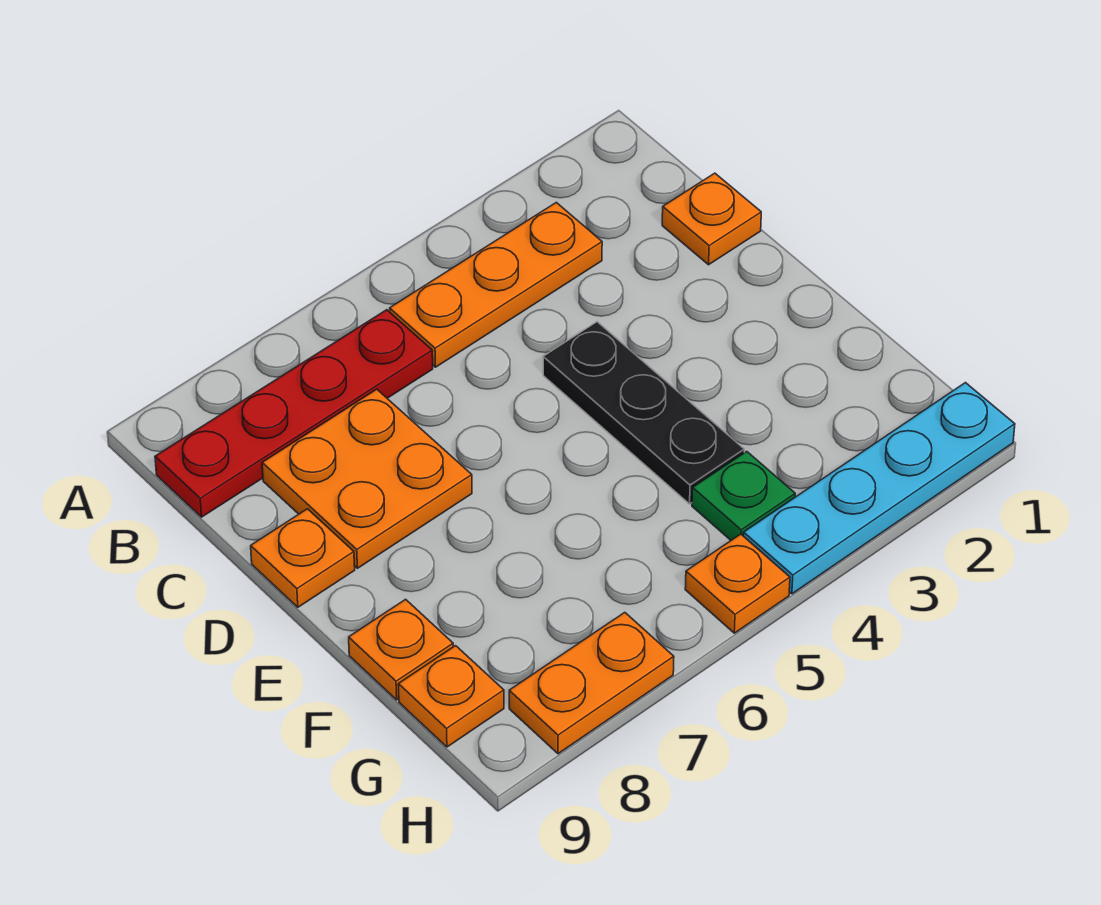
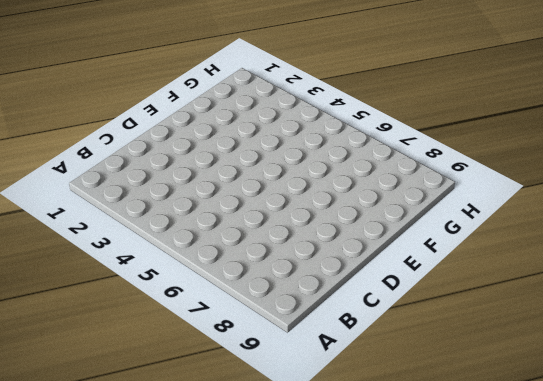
none -> orange plate B3:B5 level 1
none -> red plate B6:B9 level 1
none -> orange plate C1 level 1

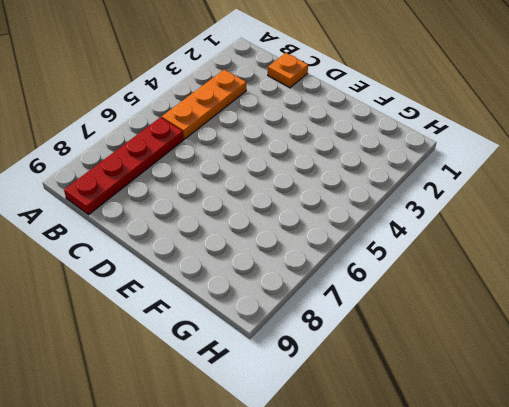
none -> orange plate C7:D8 level 1
none -> black plate D4:F4 level 1
none -> orange plate D9 level 1

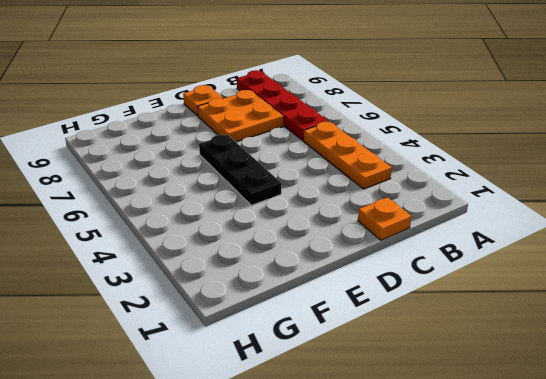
black plate E4:E6 level 1 -> black plate D4:F4 level 1
none -> orange plate F9 level 1
none -> green plate G4 level 1
none -> orange plate G9 level 1

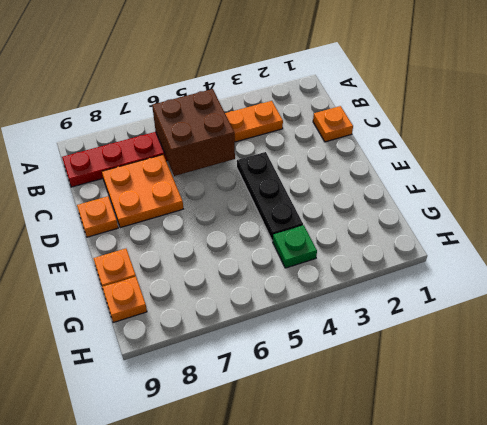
brown brick B5:C6 level 2 -> none
none -> cyan plate H1:H4 level 1
none -> orange plate H5 level 1
none -> orange plate H7:H8 level 1

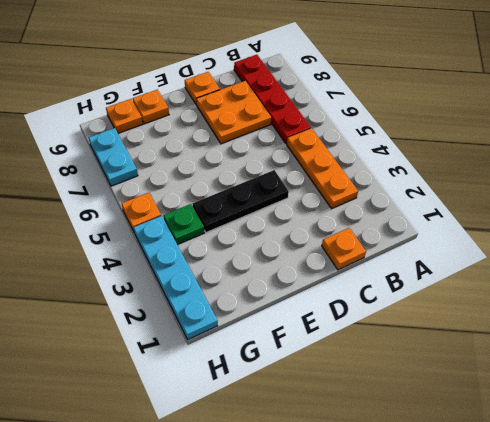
cyan plate H7:H8 level 1 -> orange plate H7:H8 level 1

